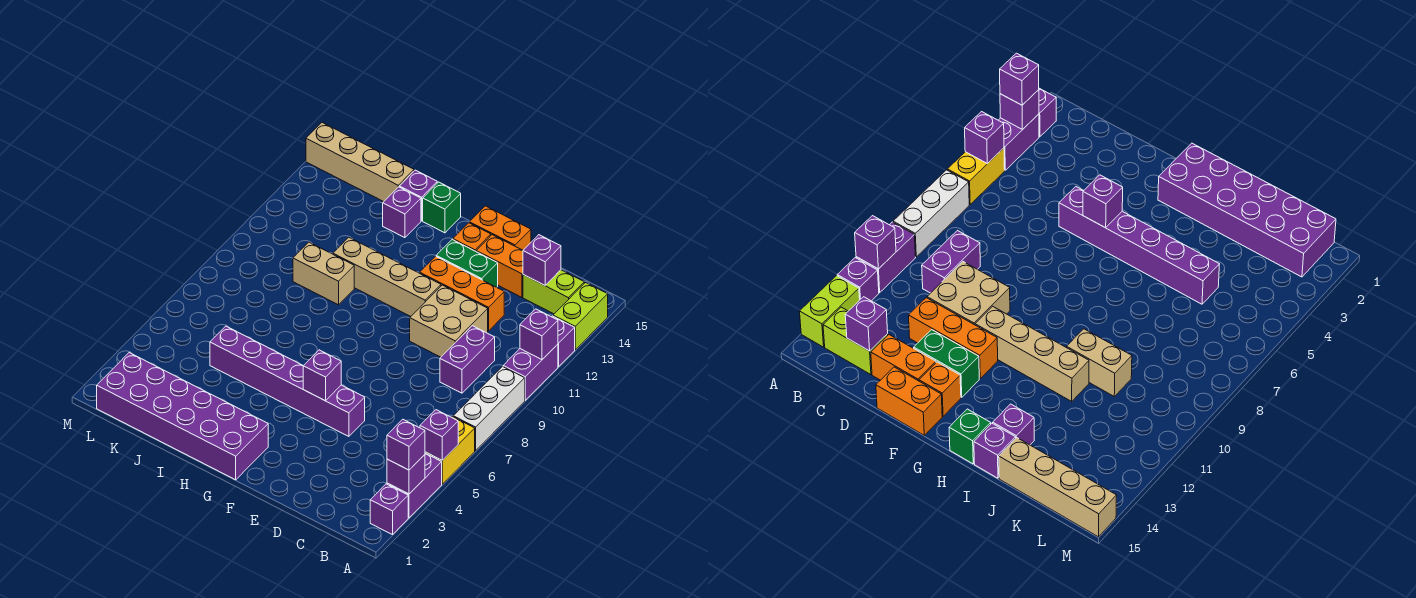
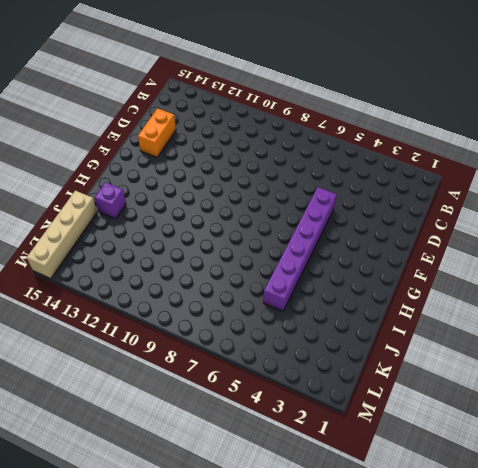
none -> purple brick A2 level 1
none -> purple brick A3:A4 level 1
none -> yellow brick A5:A6 level 1

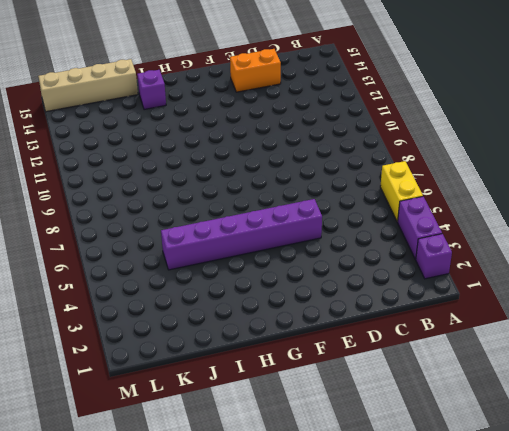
none -> white brick A7:A9 level 1
none -> purple brick A10:A11 level 1
none -> purple brick A12 level 1

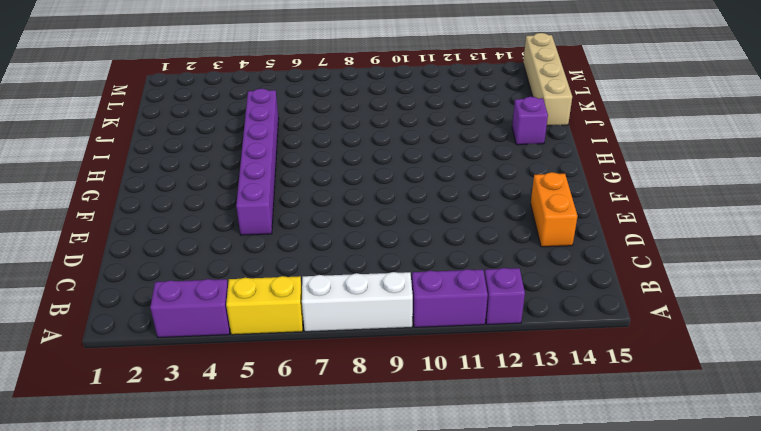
none -> purple brick A2 level 1
none -> lime brick A13:A14 level 1
none -> lime brick B14:C14 level 1

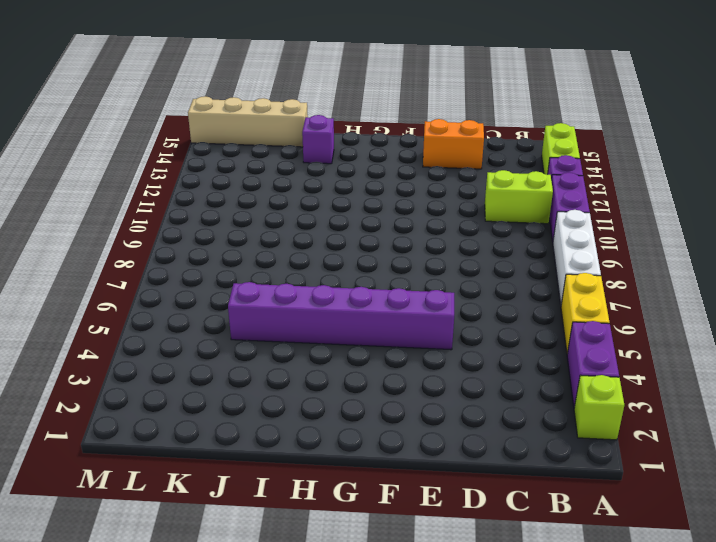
lime brick A2 level 1 -> purple brick A2 level 1
lime brick B11:C11 level 1 -> lime brick B14:C14 level 1
none -> purple brick C9:C10 level 1
none -> tan brick D10:E11 level 1
none -> orange brick D12:F12 level 1

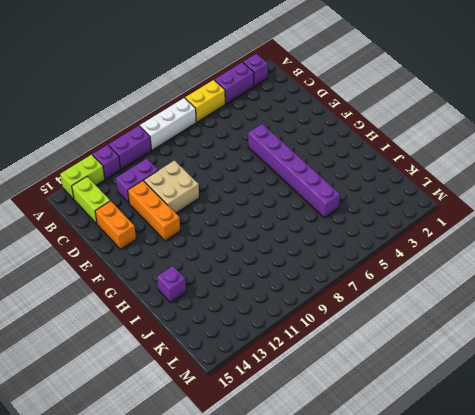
purple brick C11:C12 level 1 -> purple brick C9:C10 level 1
none -> green brick E13:F13 level 1
none -> orange brick E15:F15 level 1
none -> tan brick F11:I11 level 1

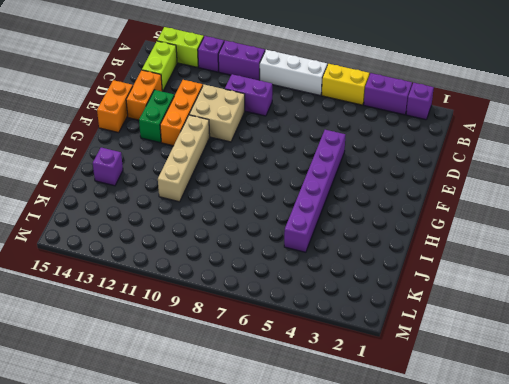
none -> orange brick F14 level 1
none -> purple brick G1:L2 level 1
none -> green brick H15 level 1

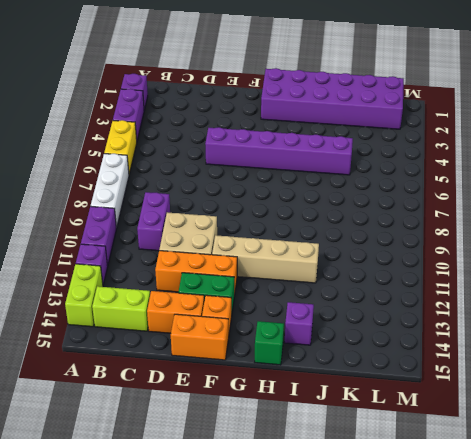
none -> tan brick I10:J10 level 1
none -> purple brick I15 level 1
none -> tan brick J15:M15 level 1

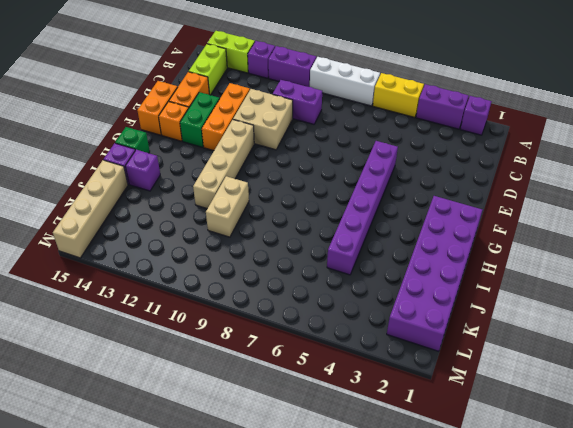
none -> purple brick A3 level 2
none -> purple brick A5 level 2
none -> purple brick A11 level 2

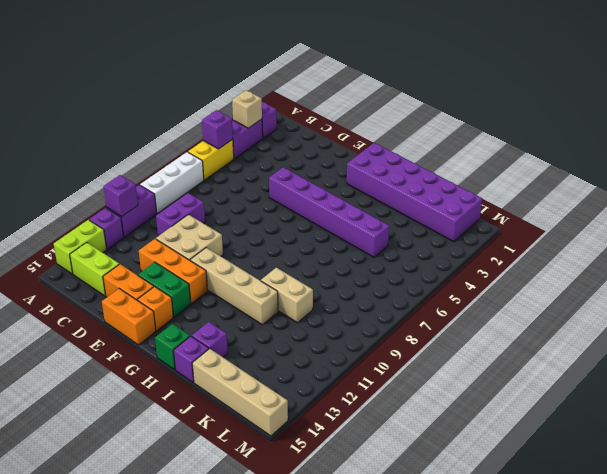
tan brick A3 level 2 -> purple brick A3 level 2
none -> purple brick C14 level 2
none -> purple brick F5 level 2
none -> purple brick A3 level 3

